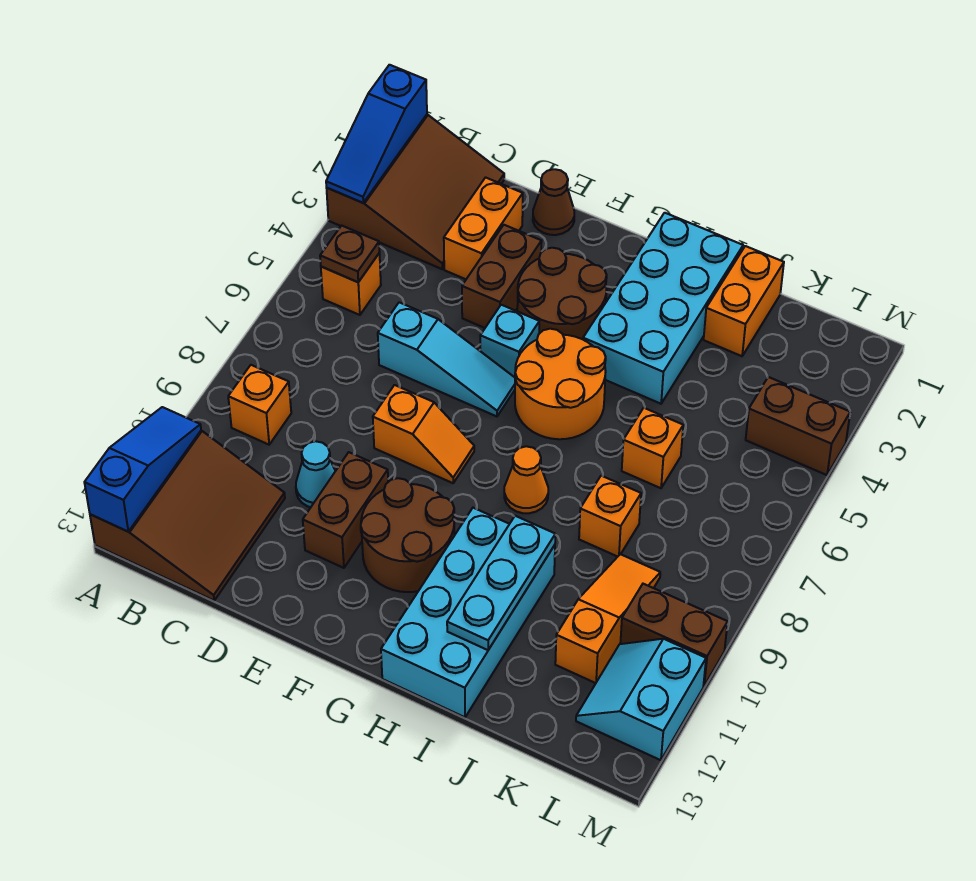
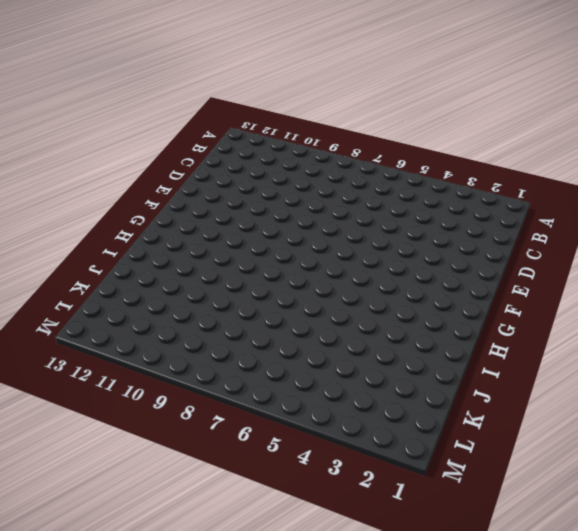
none -> brown slope A1:C3 level 1 top A
none -> brown slope A11:C13 level 1 top A
none -> orange brick B5 level 1

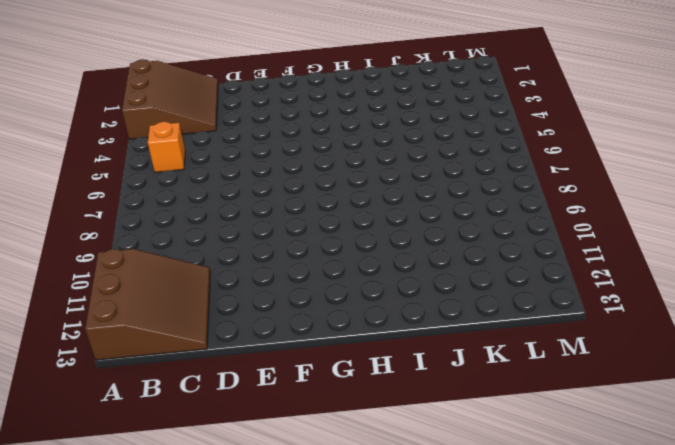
none -> orange brick B9 level 1
none -> orange brick D2:D3 level 1
none -> cyan slope D6:F6 level 1 top D

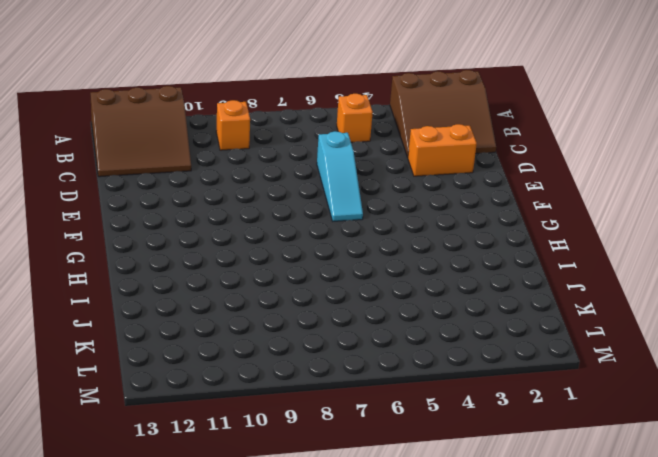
none -> cyan cone D10 level 1
none -> brown cone E1 level 1
none -> brown brick E3:E4 level 1

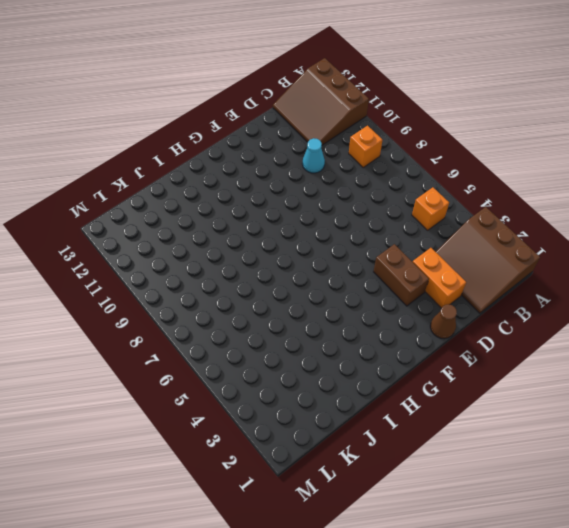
none -> cyan slope D6:F6 level 1 top D
none -> orange slope E8:F8 level 1 top E
none -> brown brick E10:E11 level 1

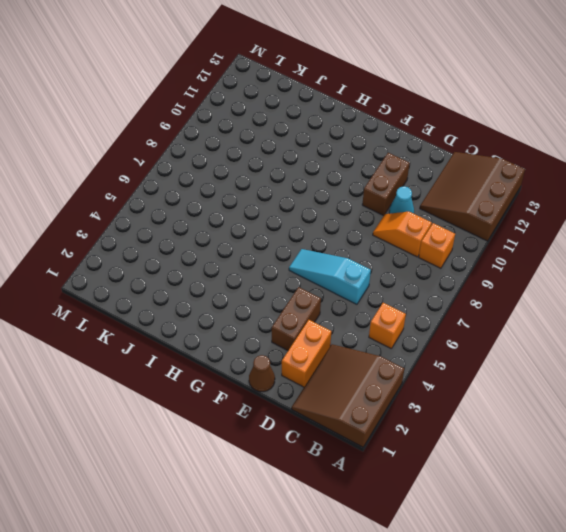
orange slope C9:D9 level 1 top C -> orange slope E8:F8 level 1 top E
none -> brown round brick F3:G4 level 1
none -> cyan brick F5 level 1
none -> brown round brick F10:G11 level 1

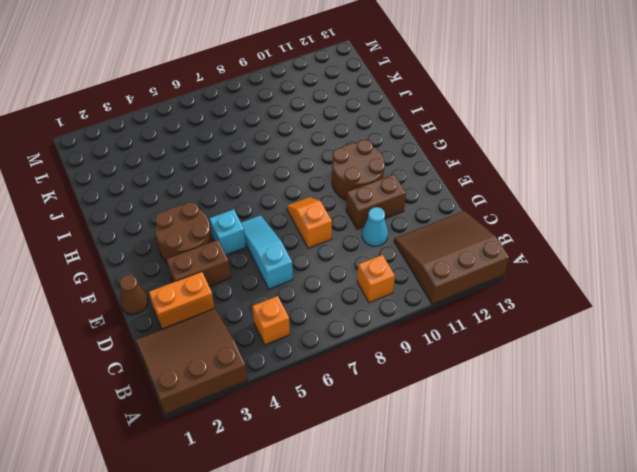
none -> orange round brick G5:H6 level 1
none -> cyan brick H1:I4 level 1
none -> orange cone H8 level 1

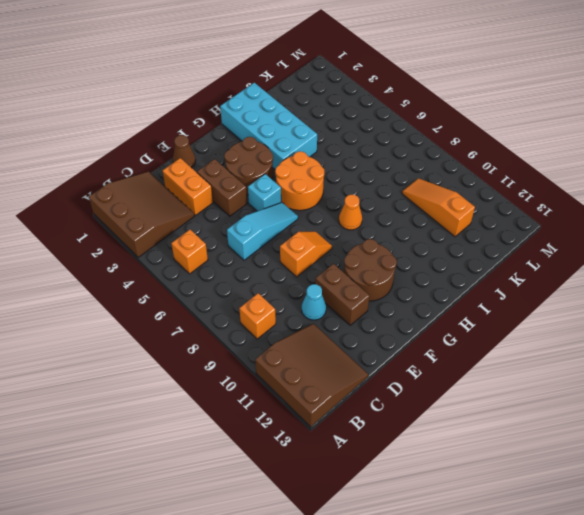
none -> cyan brick H10:I13 level 1
none -> orange brick J1:J2 level 1
none -> orange brick J6 level 1

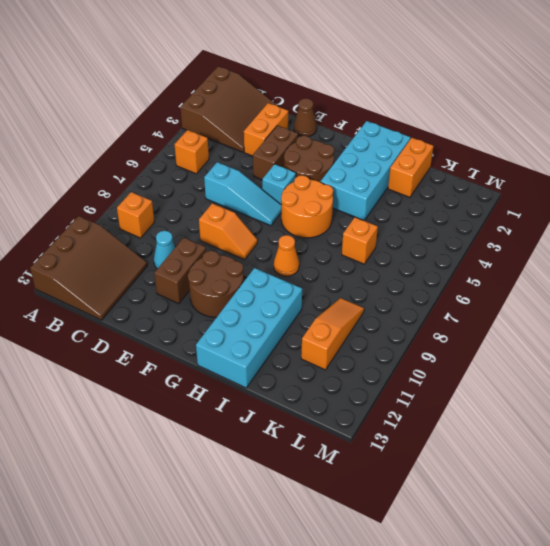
none -> orange brick J8 level 1
none -> brown brick L4:M4 level 1
none -> brown brick L10:M10 level 1

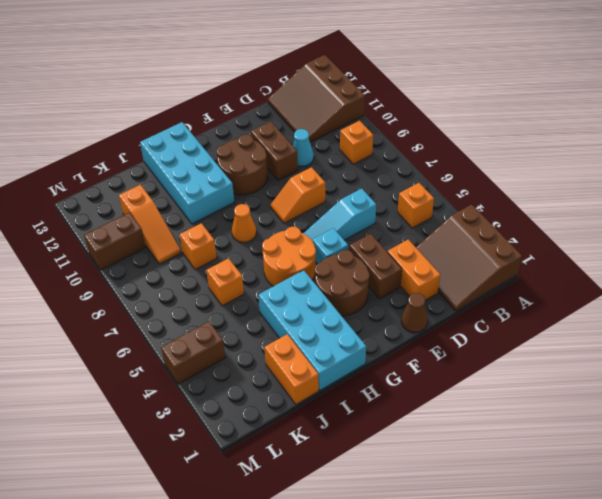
none -> cyan slope L11:M12 level 1 top M
none -> blue slope A1:A3 level 2 top 1
none -> blue slope A11:A13 level 2 top 13

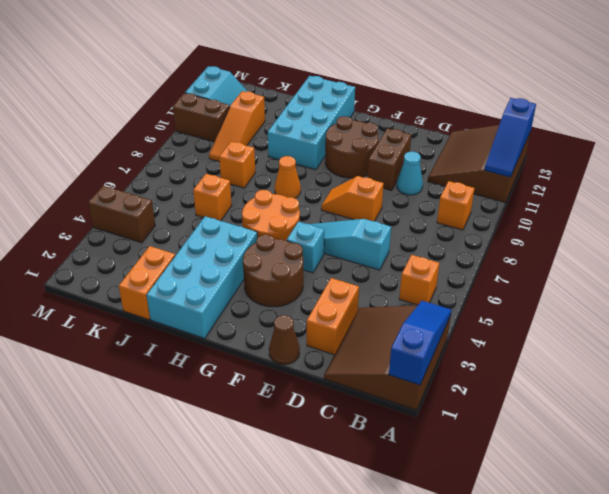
none -> brown brick E3:E4 level 1
none -> brown plate B5 level 2
none -> cyan plate I10:I12 level 2

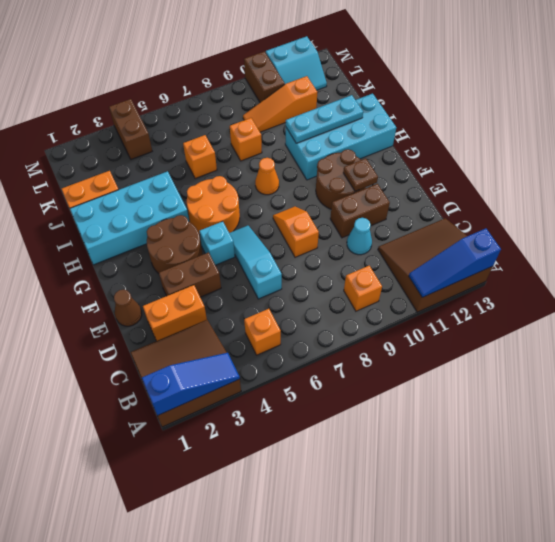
brown plate F11 level 2 -> brown plate B5 level 2

